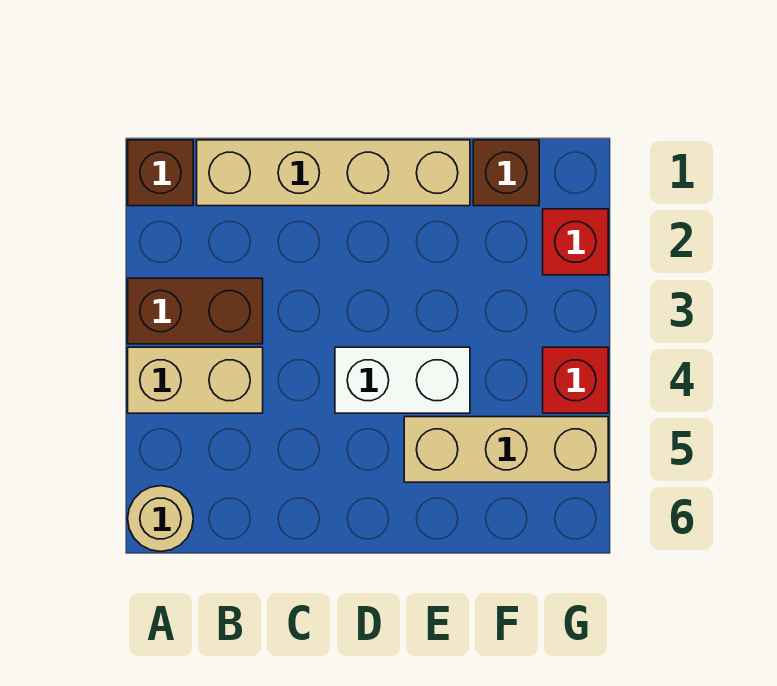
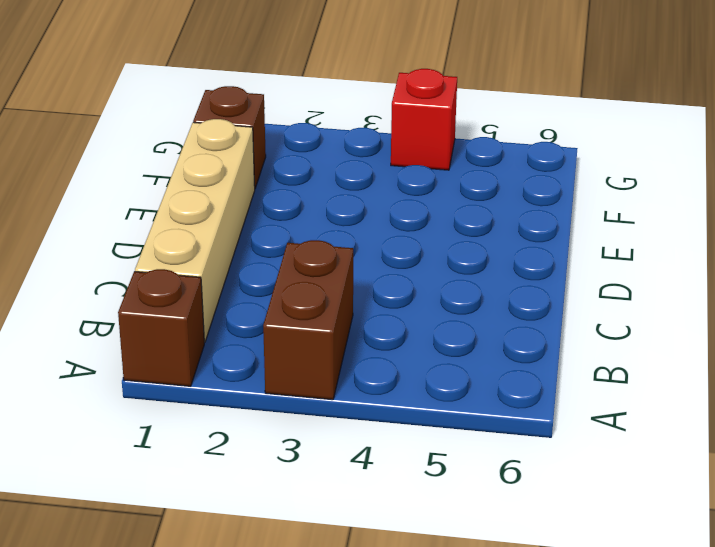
none -> tan brick A4:B4 level 1
none -> tan round brick A6 level 1

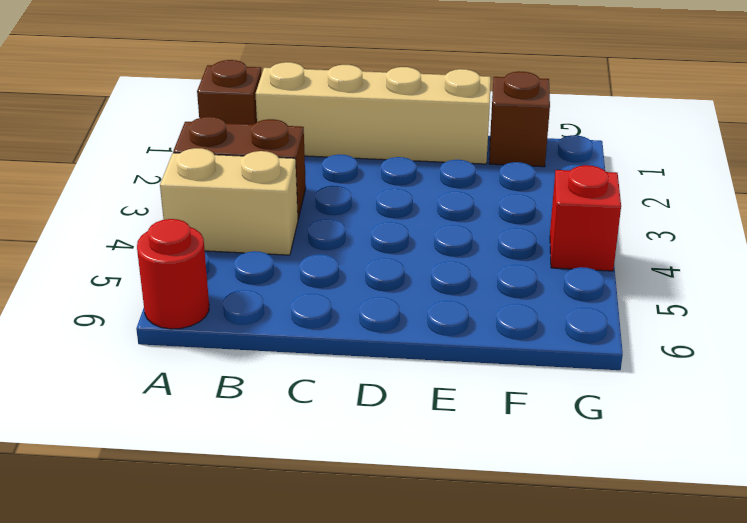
red round brick A6 level 1 -> tan round brick A6 level 1
none -> white brick D4:E4 level 1
none -> tan brick E5:G5 level 1

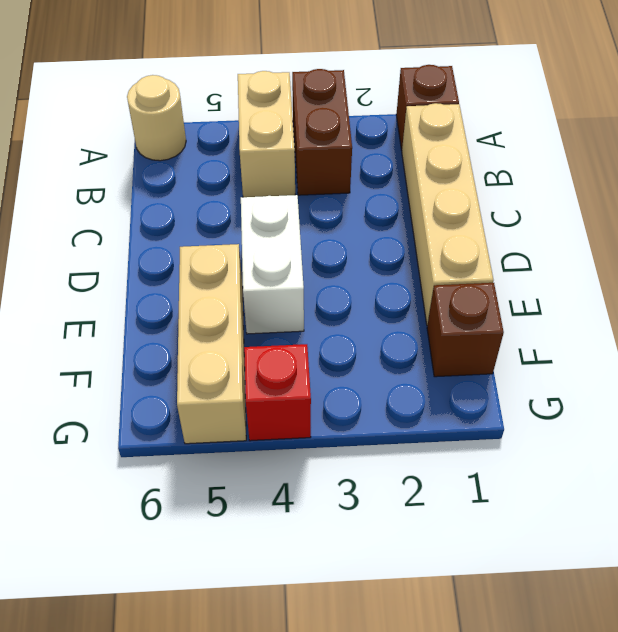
none -> red brick G2 level 1

